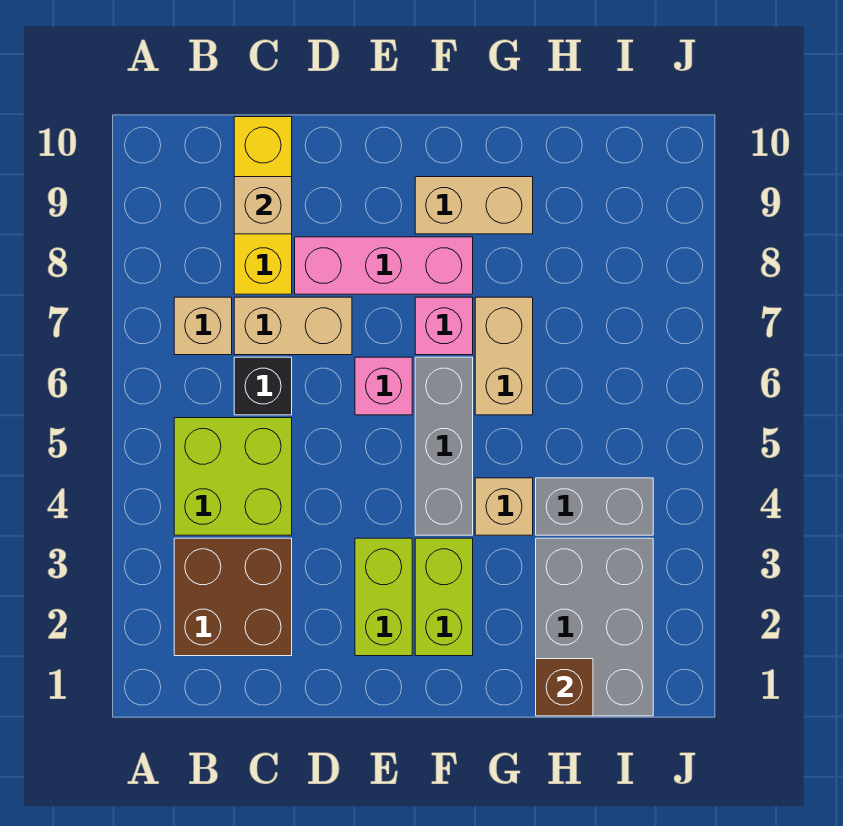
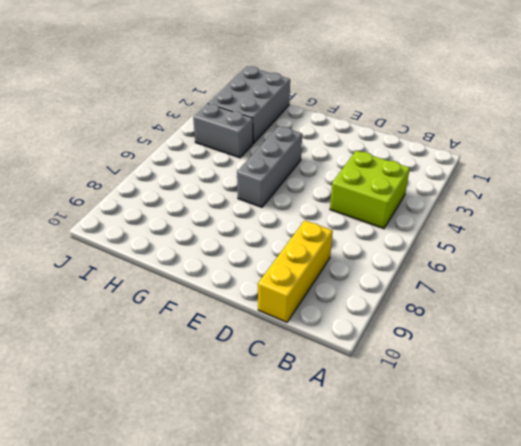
none -> brown brick B2:C3 level 1
none -> tan brick B7 level 1
none -> black brick C6 level 1

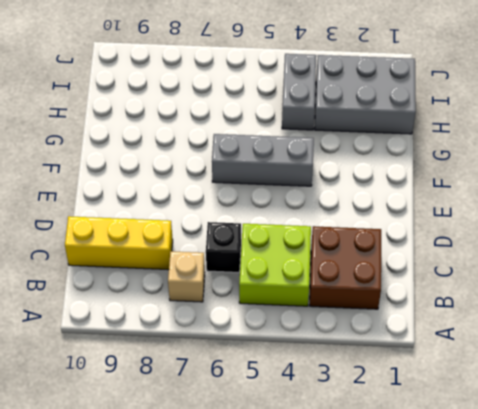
none -> tan brick C7:D7 level 1
none -> pink brick D8:F8 level 1
none -> lime brick E2:E3 level 1

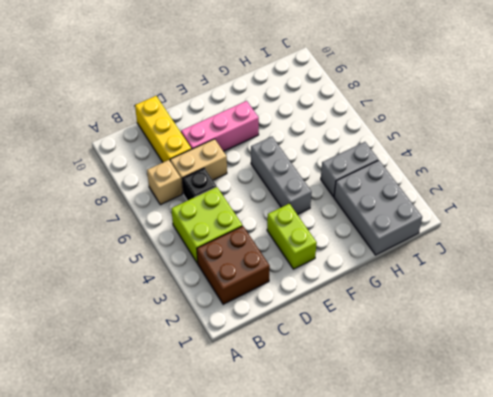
none -> pink brick E6 level 1
none -> lime brick F2:F3 level 1
none -> pink brick F7 level 1

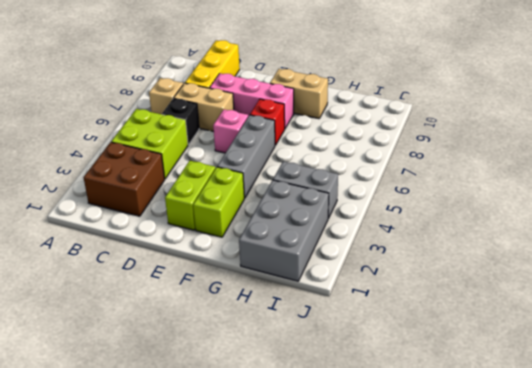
red brick F7 level 1 -> pink brick F7 level 1
none -> tan brick G4 level 1
none -> tan brick G6:G7 level 1
none -> tan brick C9 level 2

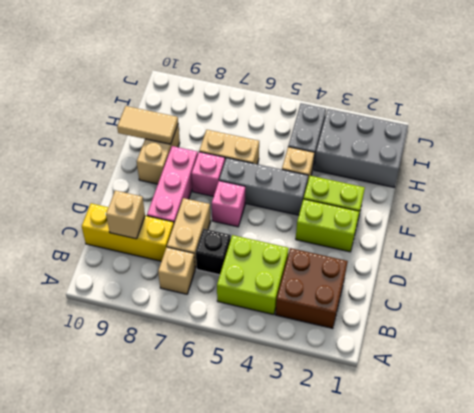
tan tile G9:G10 level 2 -> none
none -> brown brick H1 level 2

